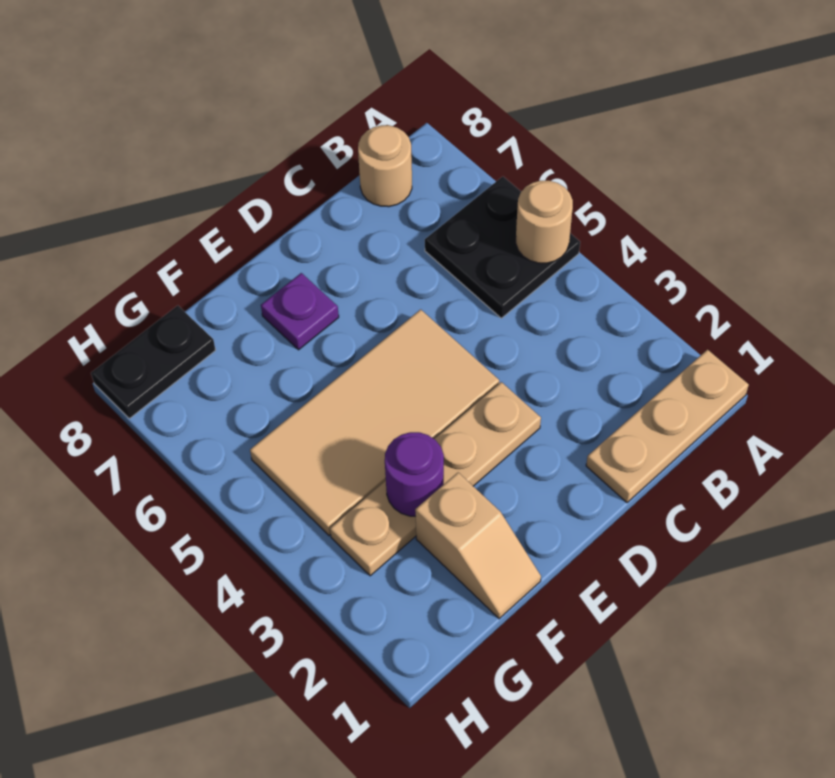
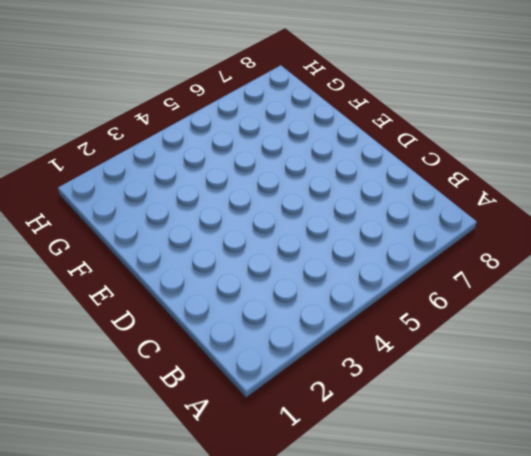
none -> tan plate A1:C1 level 1
none -> black plate A5:B6 level 1

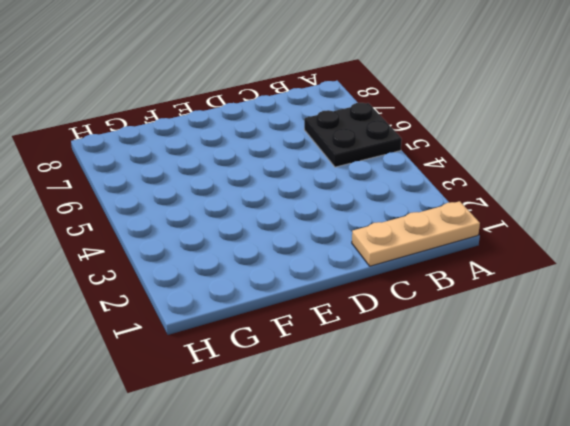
none -> tan round brick B8 level 1
none -> tan plate D3:G3 level 1

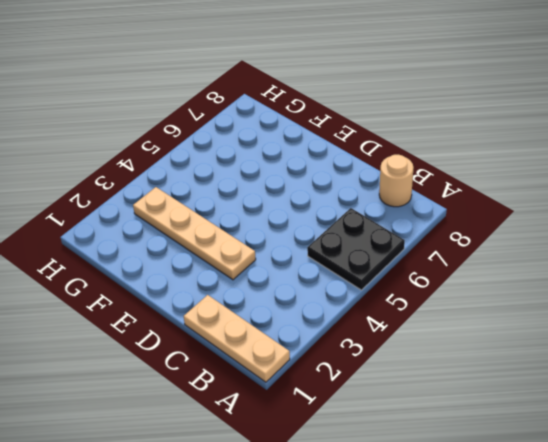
none -> tan tile D4:G5 level 1
none -> purple plate E7 level 1

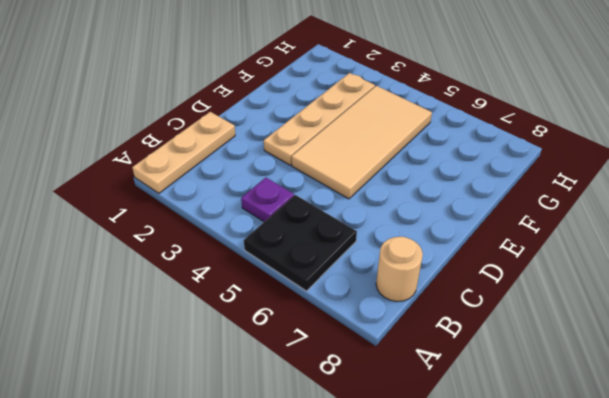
purple plate B4 level 1 -> purple plate E7 level 1
none -> tan slope F1:F2 level 1 top 2
none -> black plate G8:H8 level 1

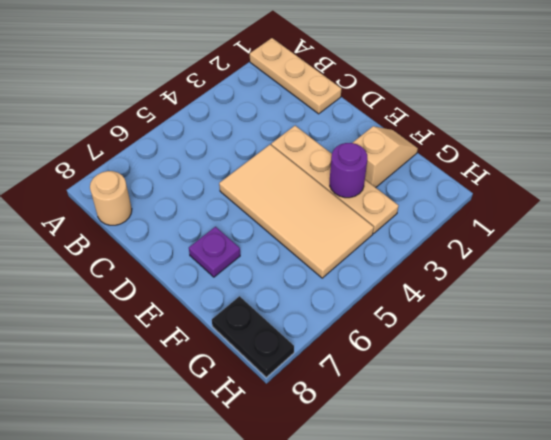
none -> black plate A5:B6 level 1
none -> tan round brick A5 level 2

